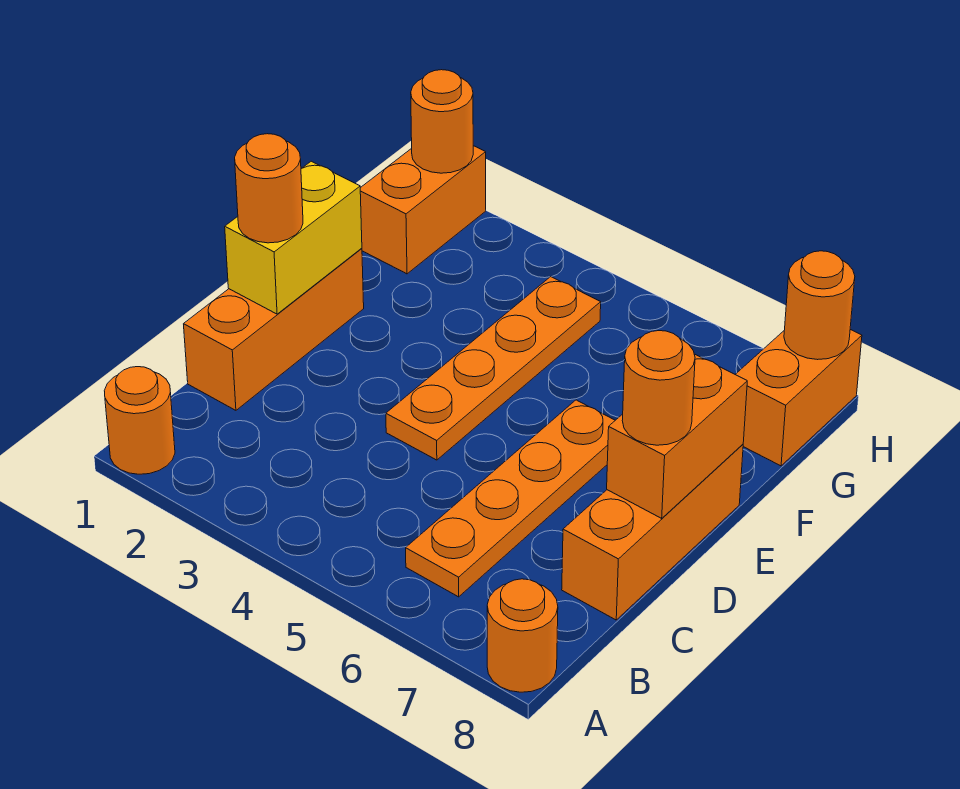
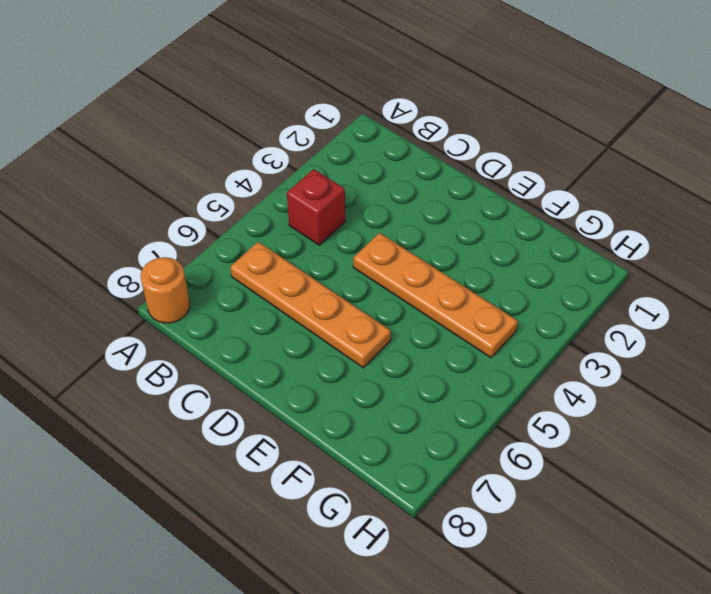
red brick B4 level 1 -> none
none -> orange round brick A1 level 1
none -> orange brick C1:E1 level 1
none -> orange brick C8:E8 level 1

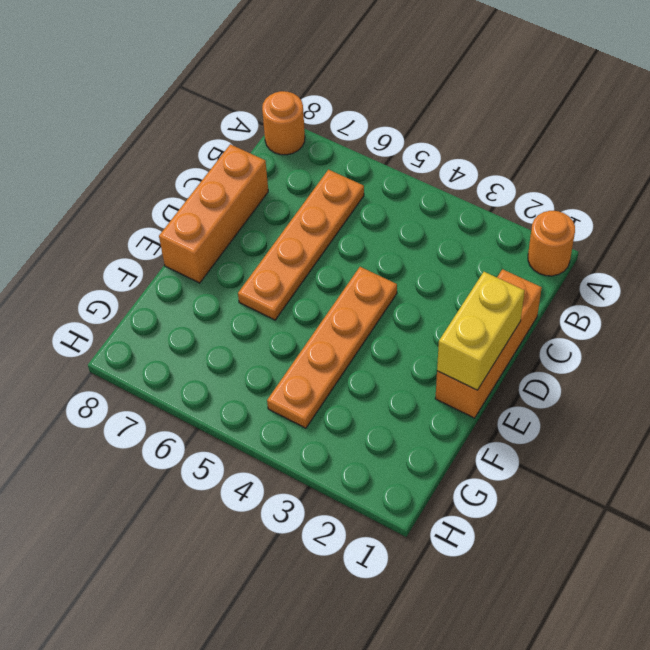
none -> orange brick G1:H1 level 1
none -> orange brick G8:H8 level 1
none -> orange brick D8:E8 level 2

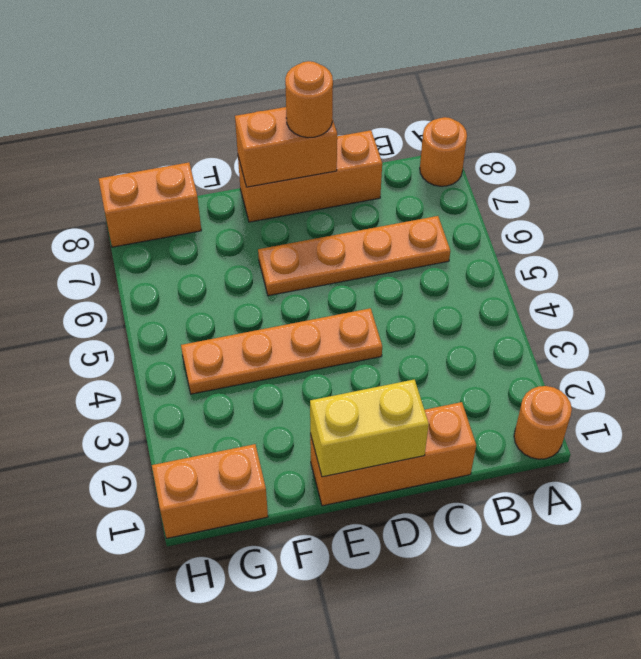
none -> orange round brick H1 level 2
none -> orange round brick H8 level 2
none -> orange round brick D1 level 3

